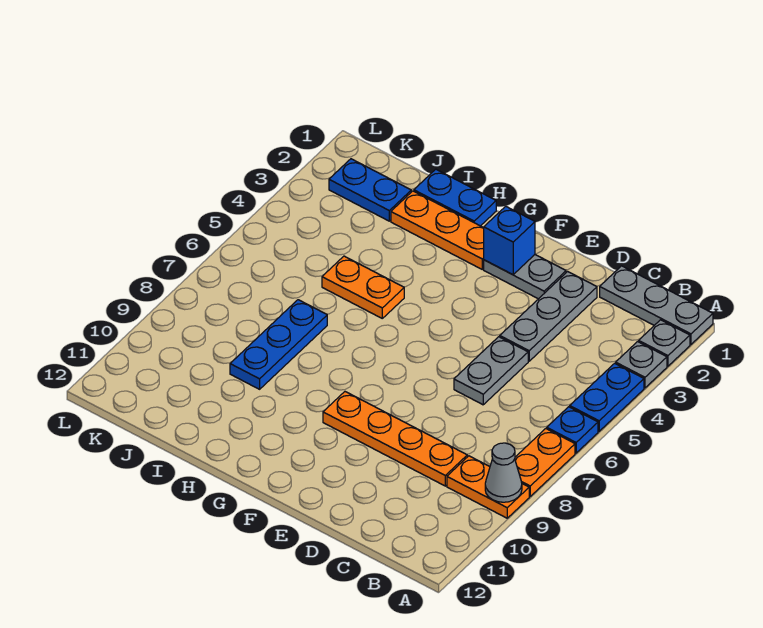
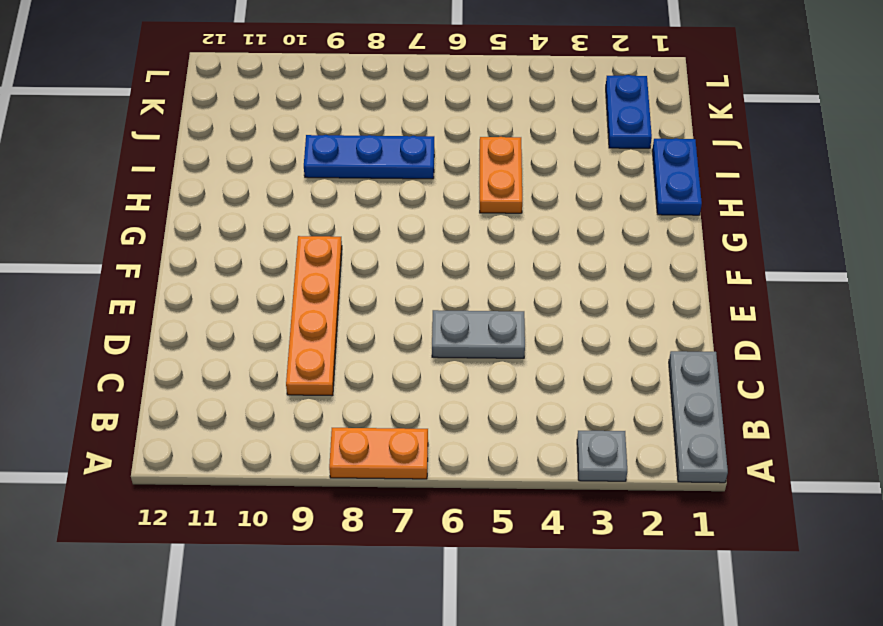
none -> grey plate A2 level 1
none -> blue plate A4:A5 level 1
none -> blue plate A6 level 1

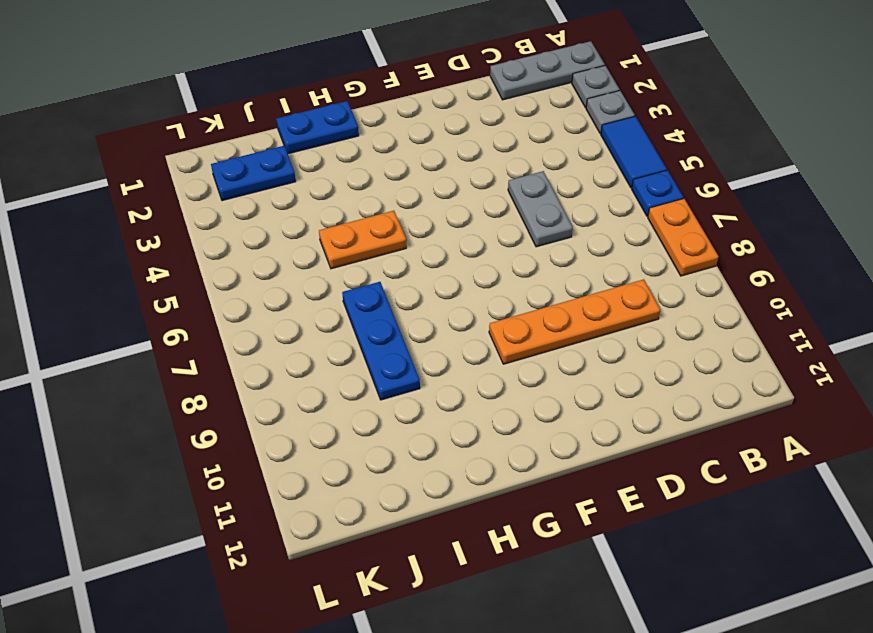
blue tile A4:A5 level 1 -> blue plate A4:A5 level 1
none -> orange plate A9:B9 level 1
none -> grey plate D2:D4 level 1
none -> grey plate E2:F2 level 1

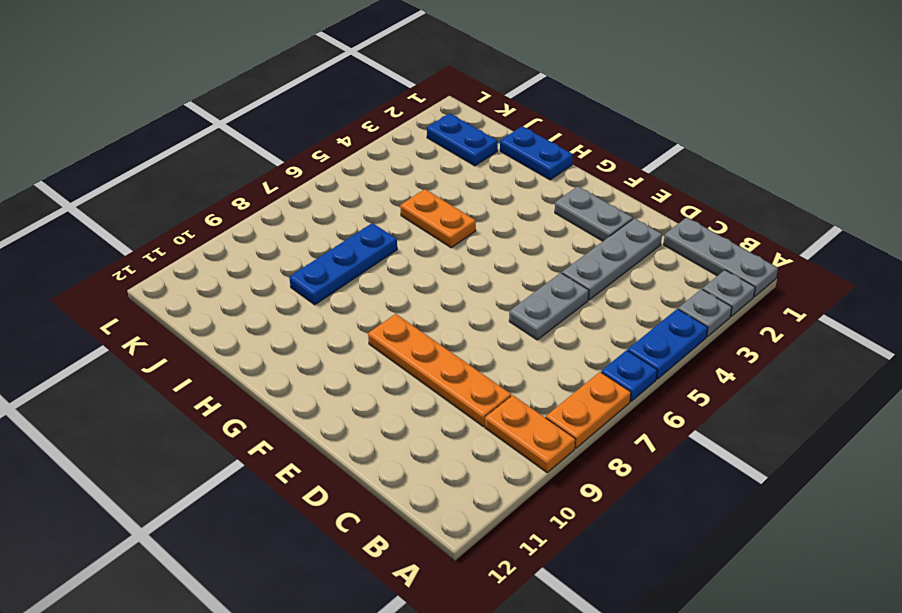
none -> orange plate G2:I2 level 1
none -> grey cone A9 level 2
none -> blue brick F2 level 2

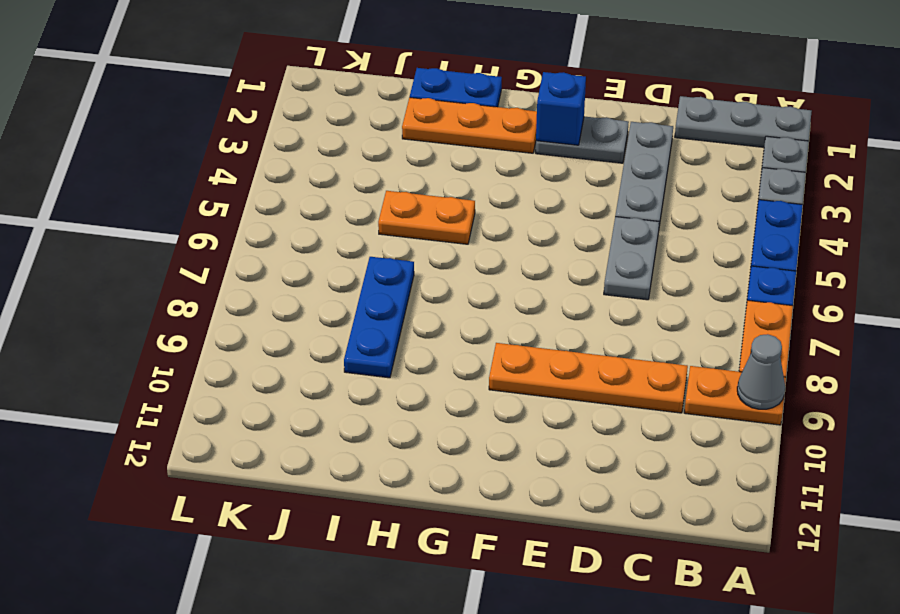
none -> blue plate J2:K2 level 1

